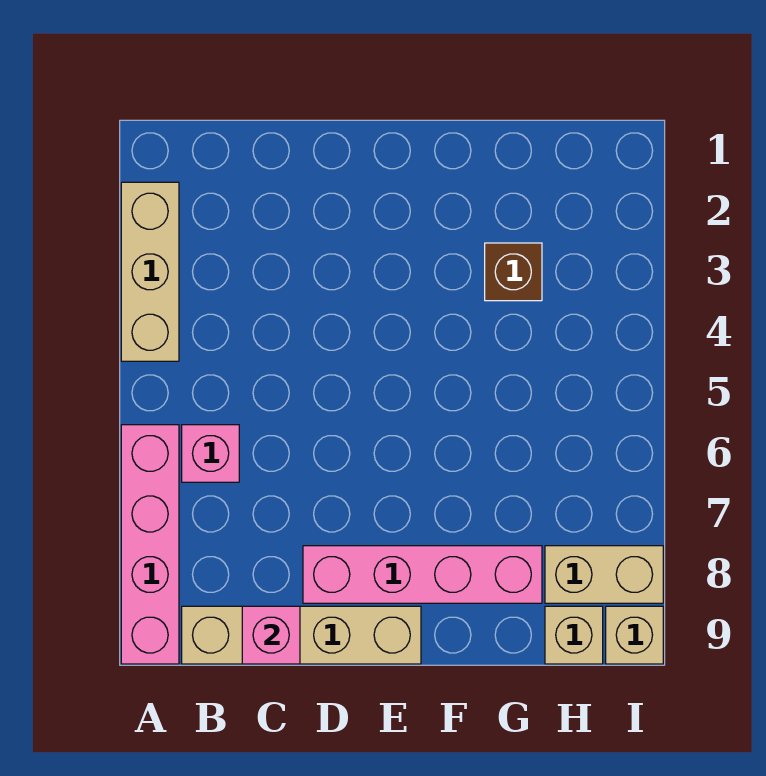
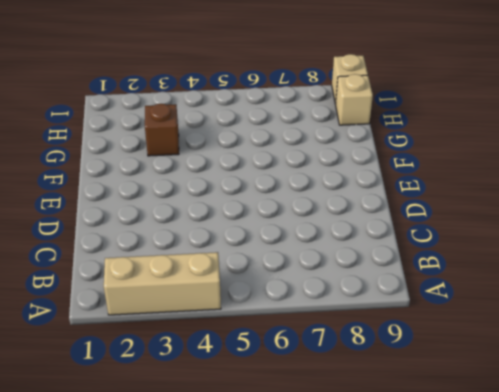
none -> pink brick A6:A9 level 1
none -> pink brick B6 level 1

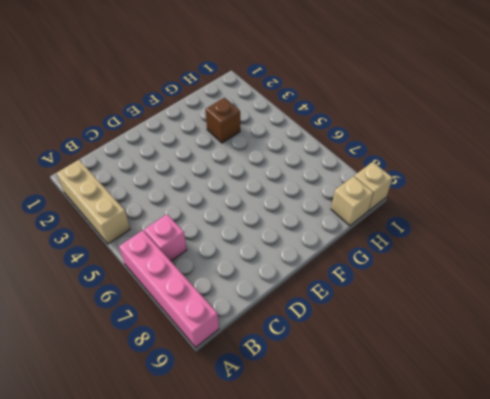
none -> tan brick B9:E9 level 1
none -> pink brick D8:G8 level 1

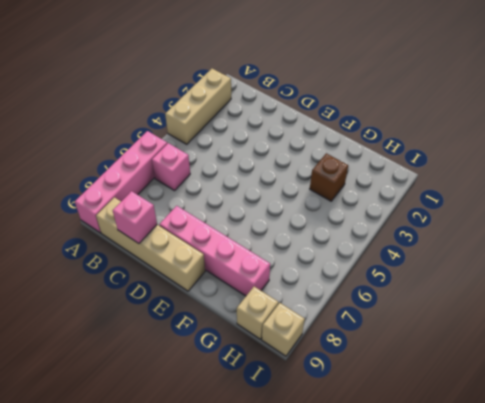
none -> tan brick H8:I8 level 1

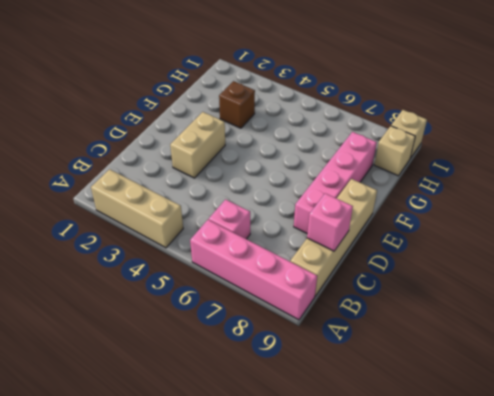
tan brick D3:E3 level 1 -> tan brick H8:I8 level 1

